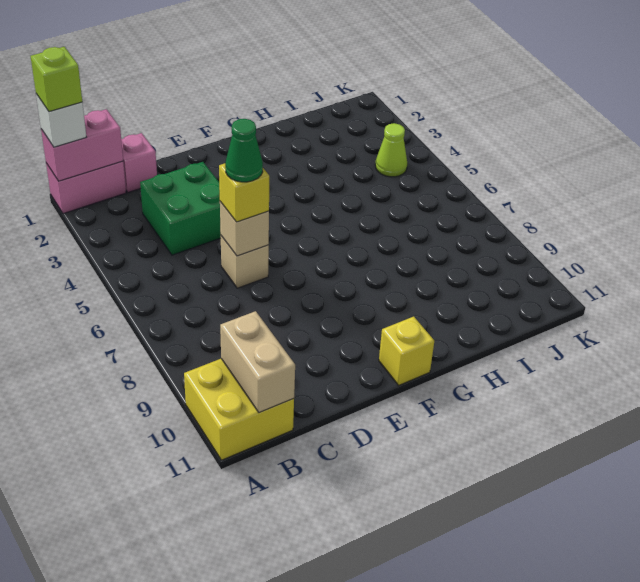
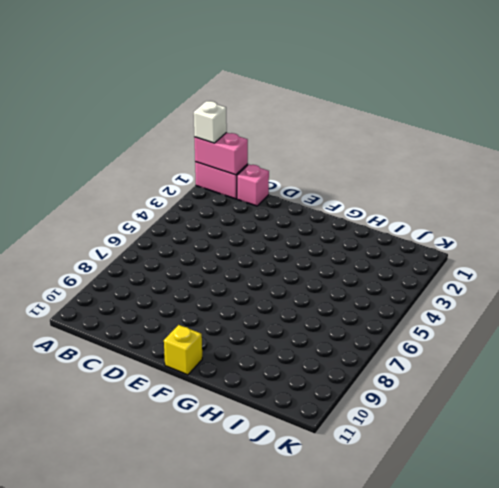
none -> yellow brick A10:B11 level 1
none -> green brick C3:D4 level 1
none -> tan brick D6 level 1

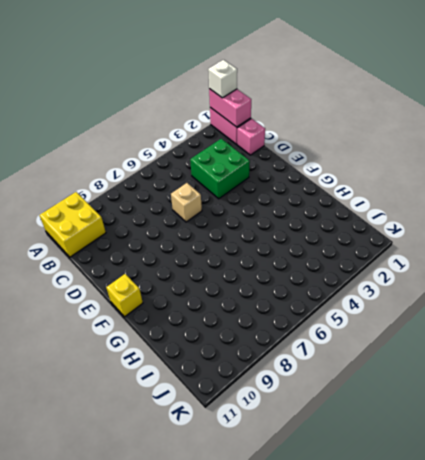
none -> lime cone J4 level 1
none -> tan brick B10:B11 level 2
none -> tan brick D6 level 2

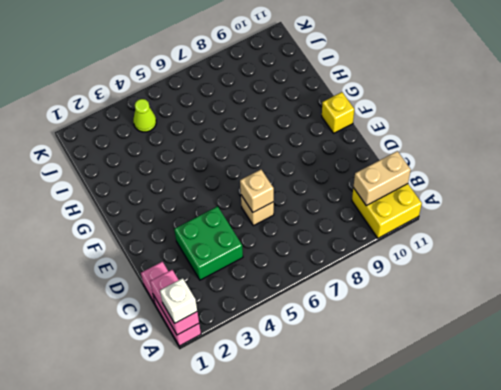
none -> yellow brick D6 level 3
none -> lime brick A1 level 4
none -> green cone D6 level 4

